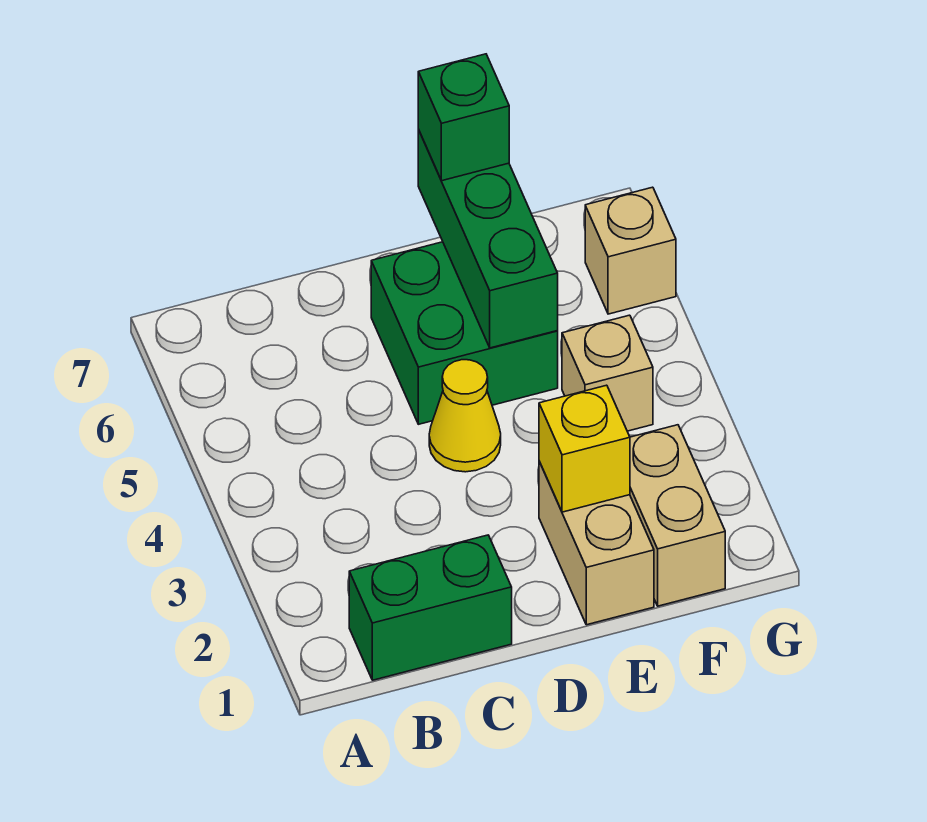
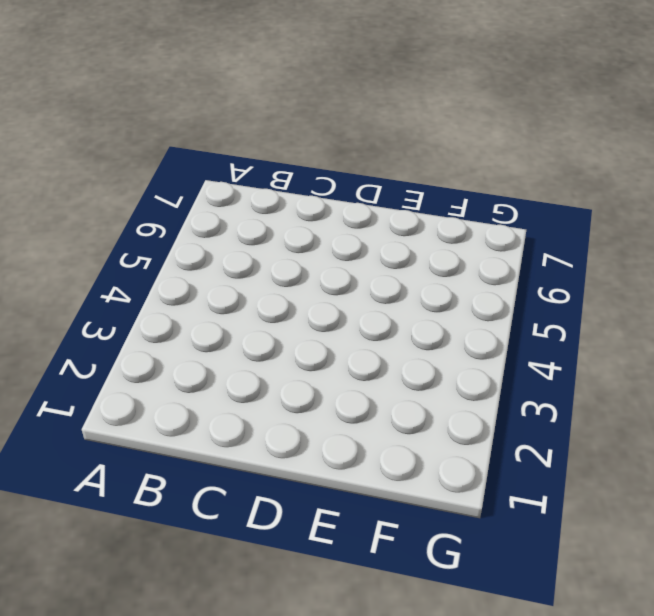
none -> green brick B1:C1 level 1
none -> yellow cone D4 level 1

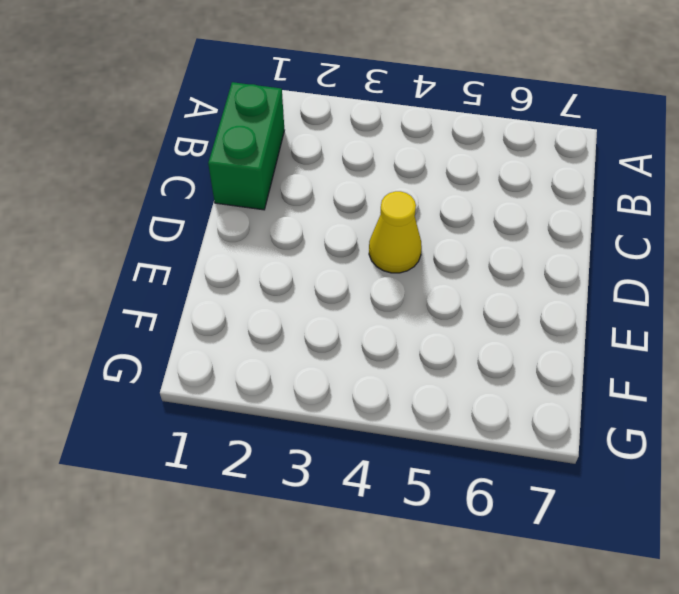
none -> green brick D5:E6 level 1
none -> tan brick E1:E2 level 1

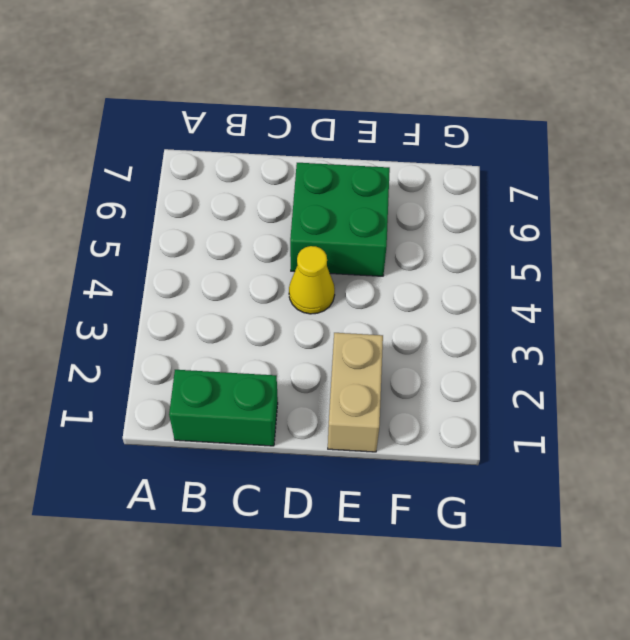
none -> tan brick F1:F2 level 1
none -> tan brick F4 level 1

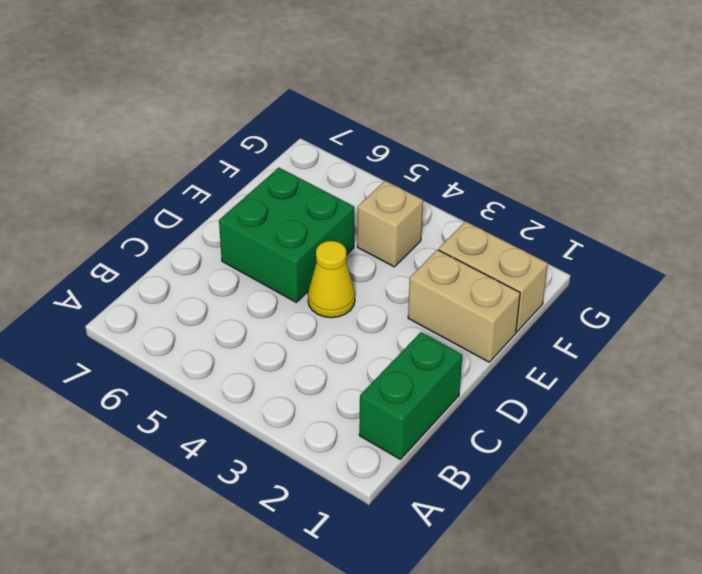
none -> tan brick G6 level 1
none -> yellow brick E2 level 2

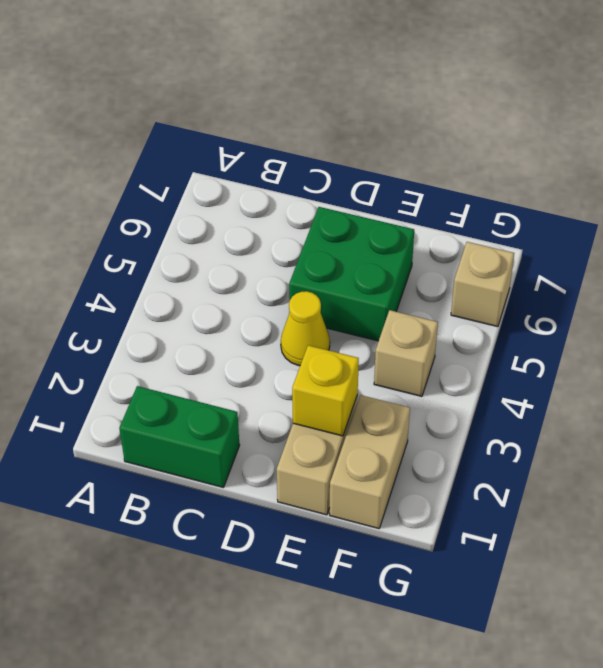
none -> green brick E5:E7 level 2
none -> green brick E7 level 3

